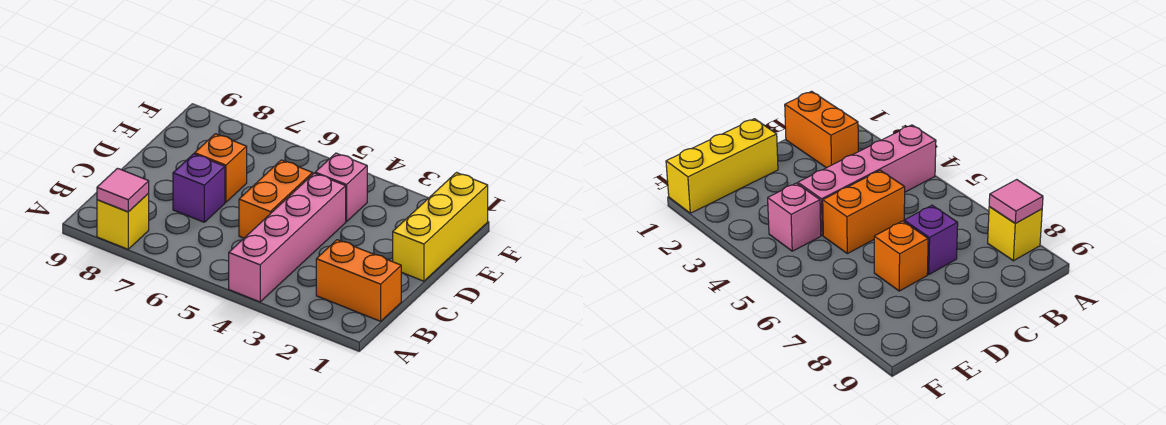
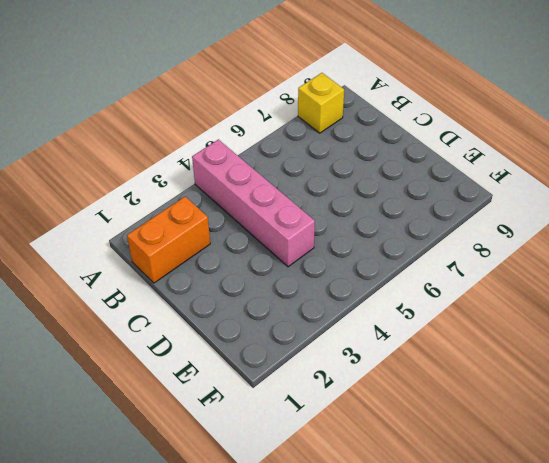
none -> orange brick C5:D5 level 1
none -> purple brick C7 level 1

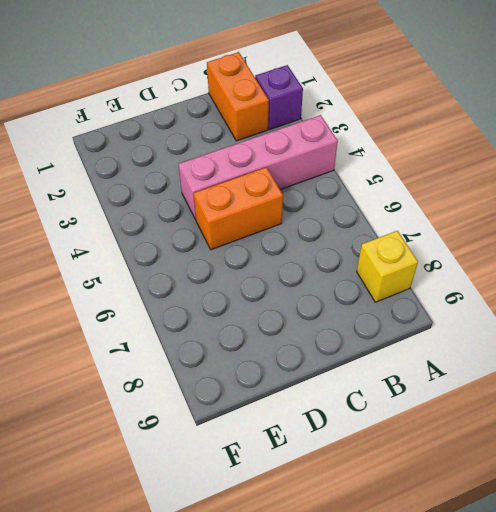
purple brick A2 level 1 -> purple brick C7 level 1
none -> yellow brick D1:F1 level 1
none -> orange brick D7 level 1

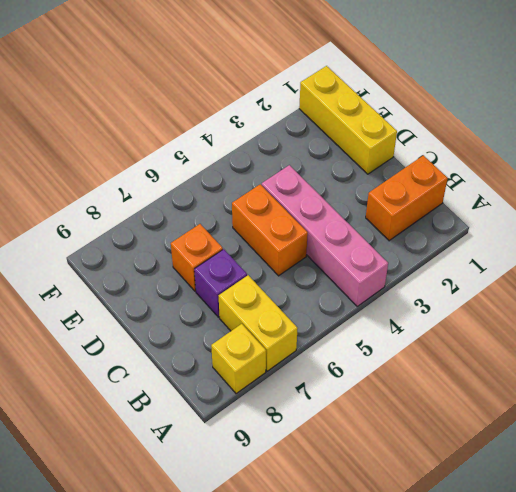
yellow brick A7:B7 level 1 -> none
none -> pink brick E4 level 1
none -> pink tile A8 level 2

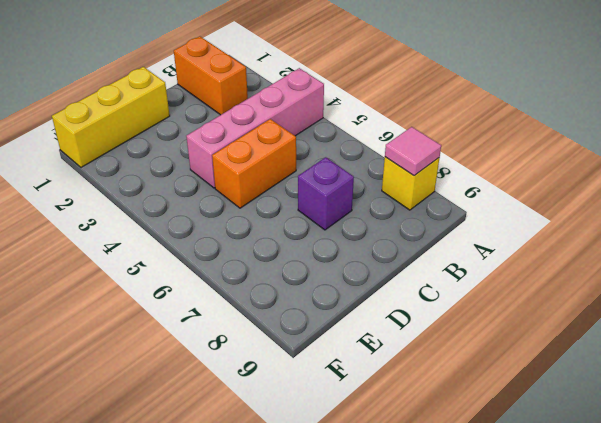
none -> orange brick D7 level 1
none -> pink brick E4 level 1

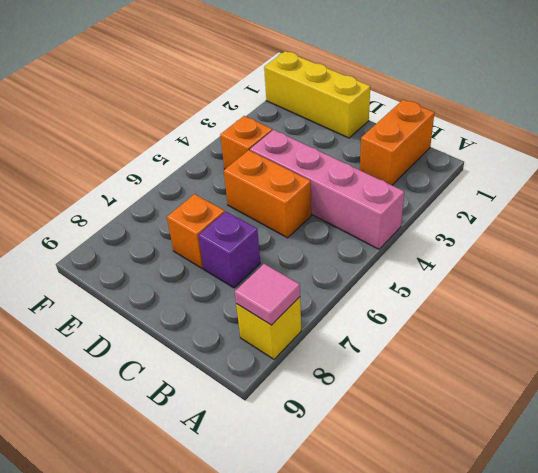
orange brick E4 level 1 -> pink brick E4 level 1

